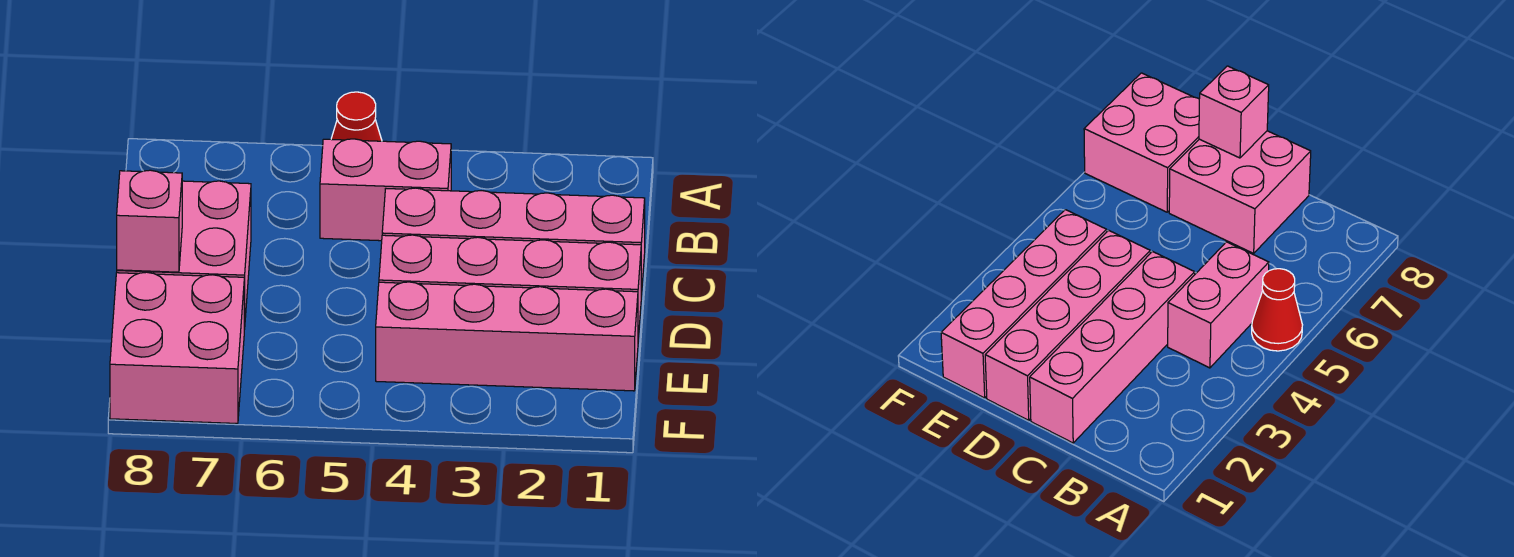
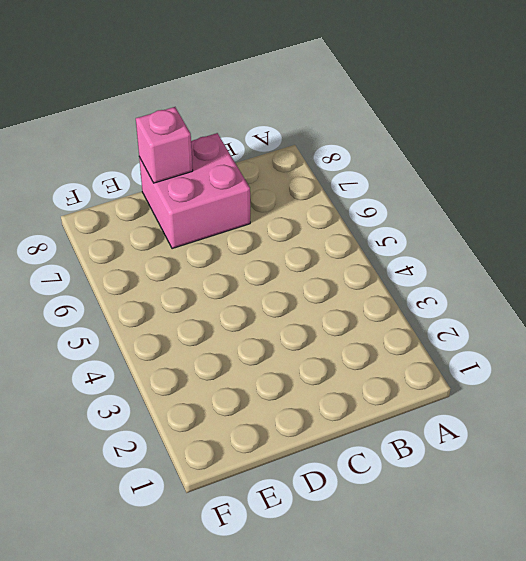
none -> red cone A5 level 1
none -> pink brick B4:B5 level 1

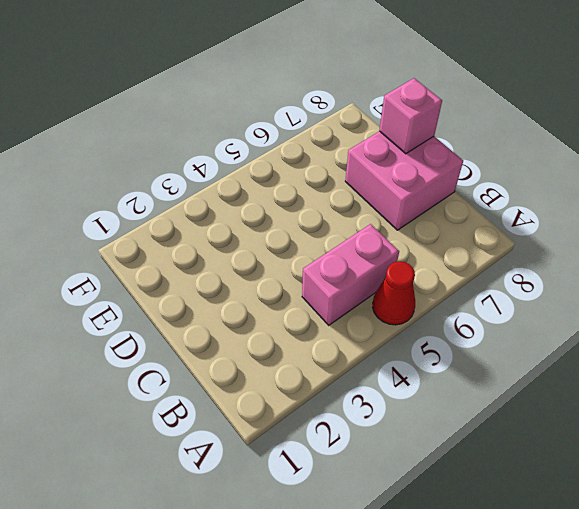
none -> pink brick C1:C4 level 1
none -> pink brick D1:D4 level 1

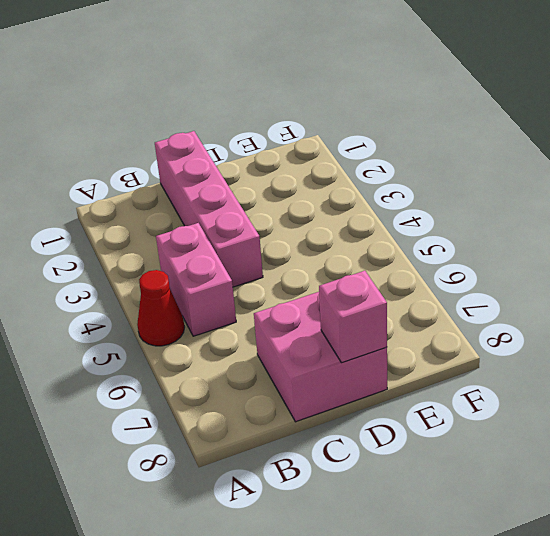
none -> pink brick D1:D4 level 1
none -> pink brick E1:E4 level 1

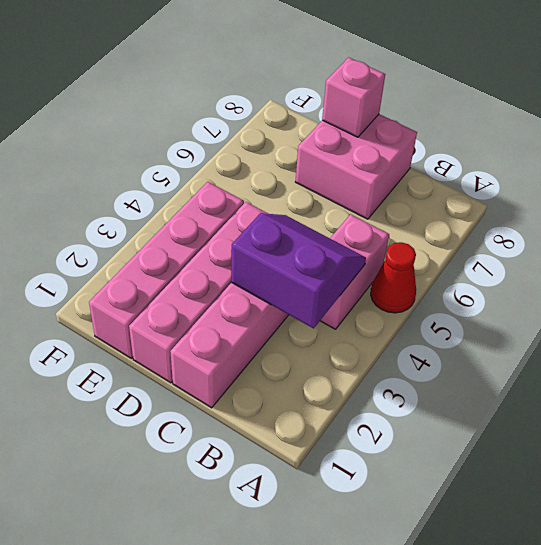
purple slope B3:C4 level 2 top 3 -> none
none -> pink brick E7:F8 level 1

